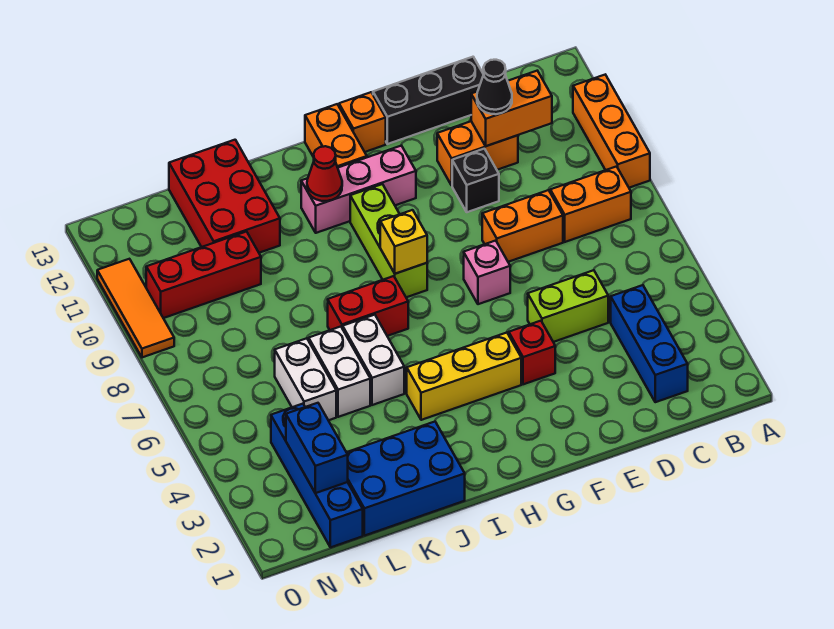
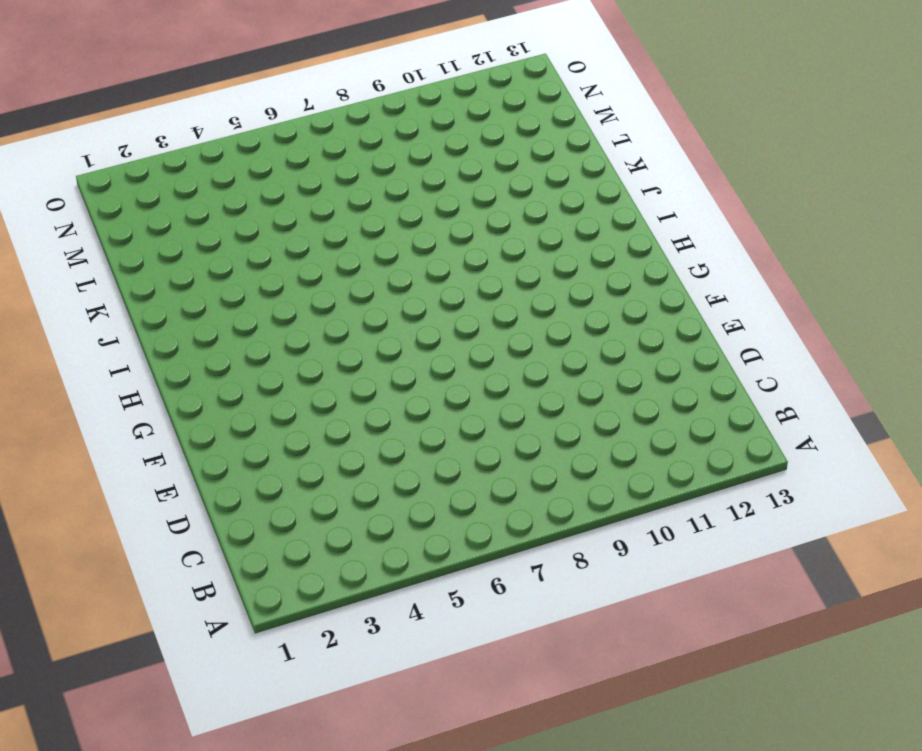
none -> orange brick A9:A11 level 1
none -> orange brick B8:C8 level 1
none -> blue brick C2:C4 level 1

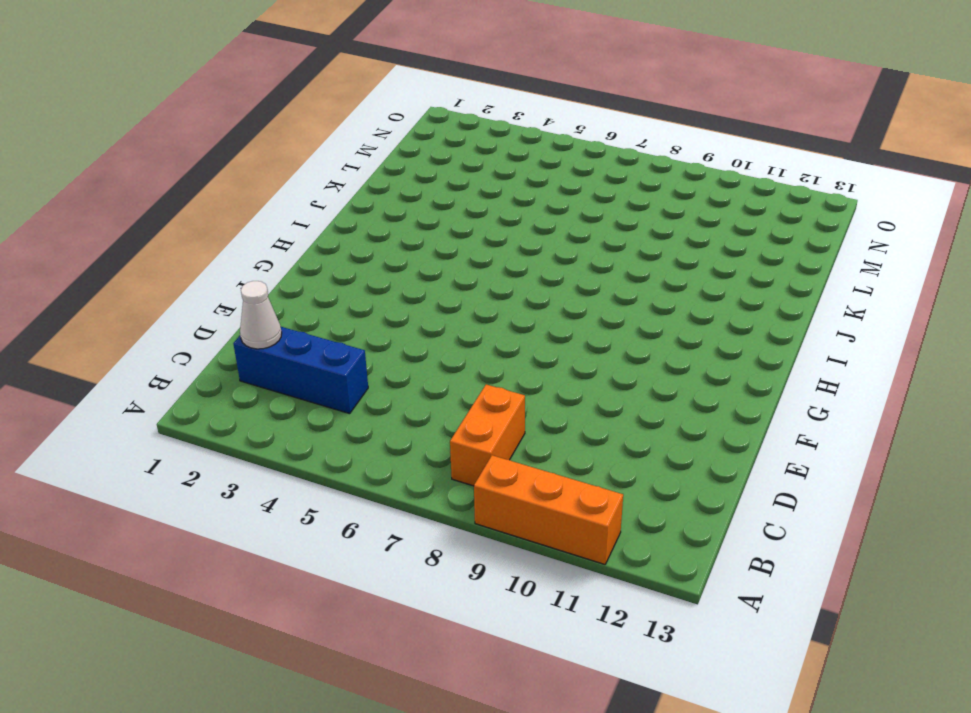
white cone C2 level 2 -> none
none -> lime brick D5:E5 level 1
none -> orange brick D8:E8 level 1
none -> orange brick D11:E11 level 1

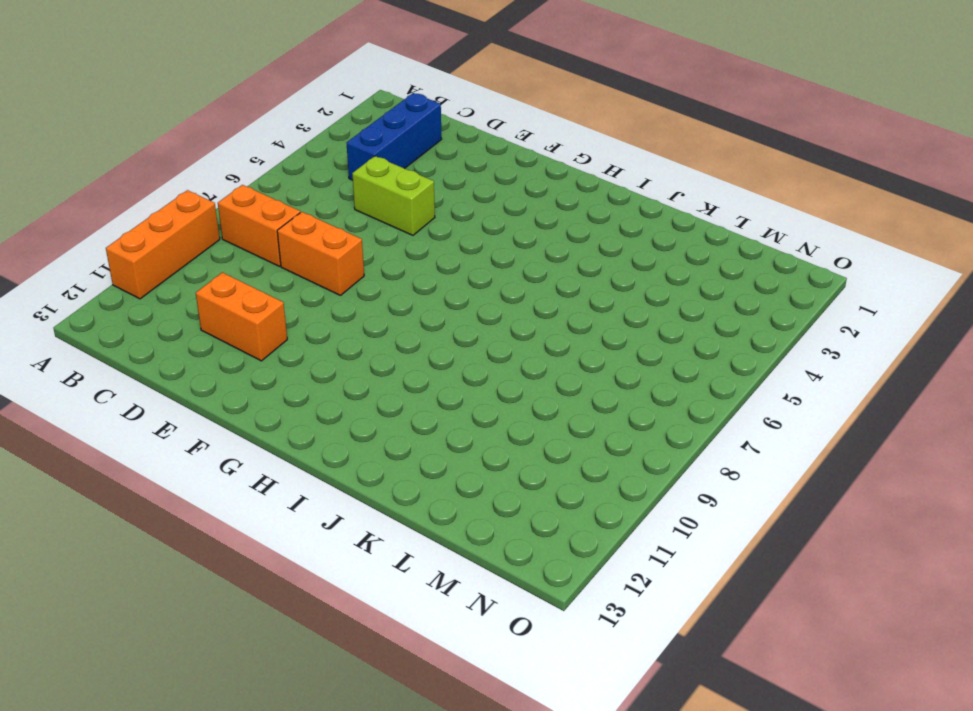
none -> black brick D13:F13 level 1
none -> black brick E10 level 1
none -> red brick F4 level 1

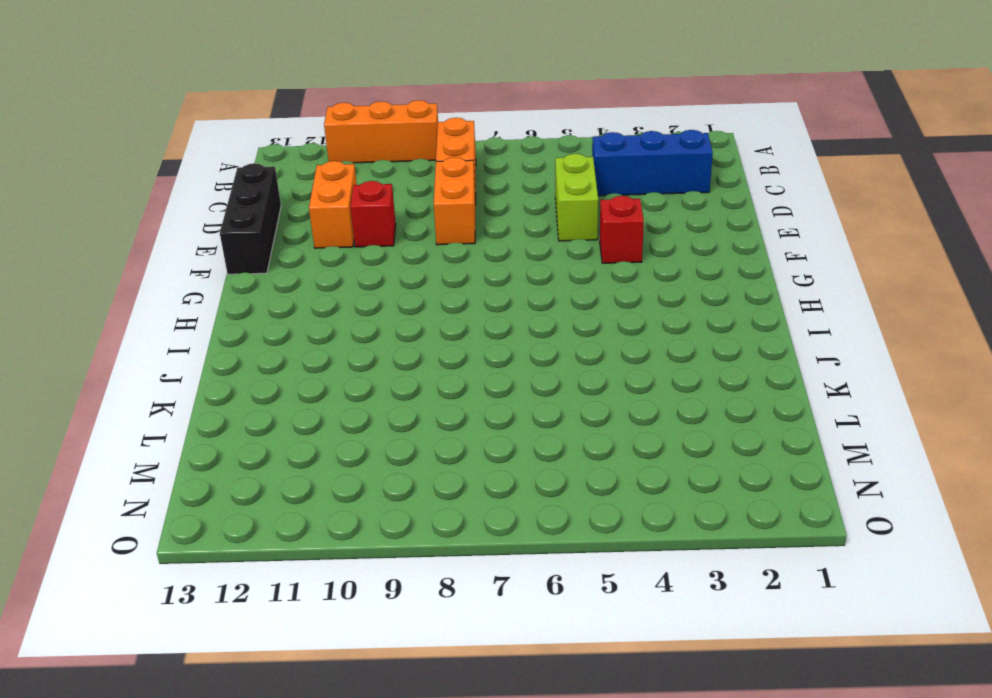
red brick E10 level 1 -> black brick E10 level 1
none -> pink brick F7 level 1
none -> yellow brick G4:I4 level 1
none -> pink brick G11:I11 level 1

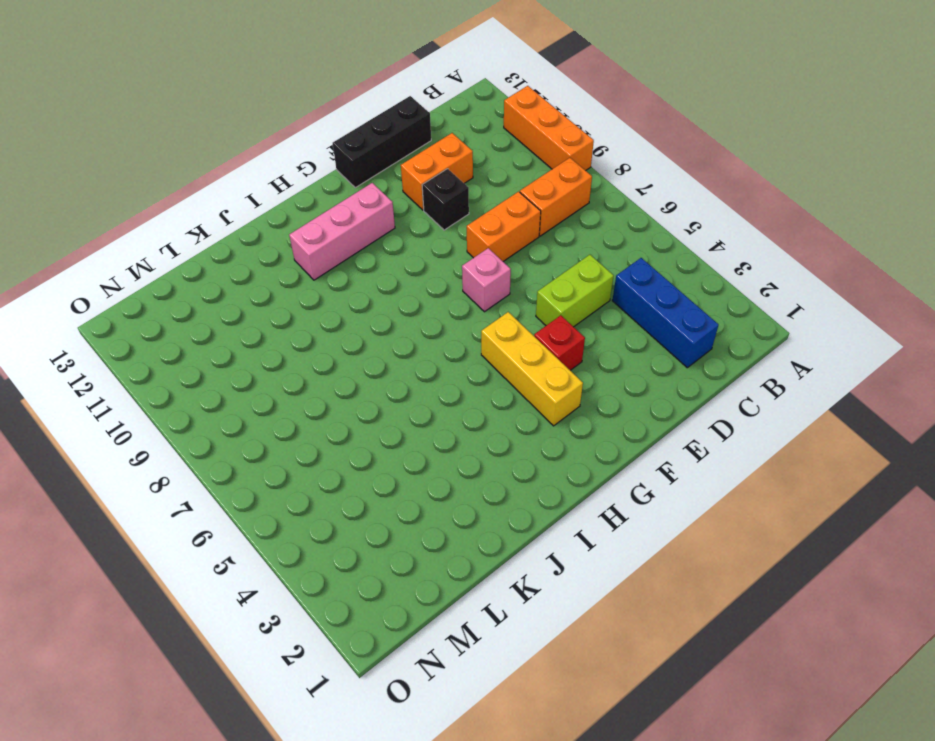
yellow brick G3:G5 level 1 -> yellow brick G4:I4 level 1
none -> orange brick G13 level 1
none -> lime brick H8:H10 level 1
none -> orange brick H12:H13 level 1

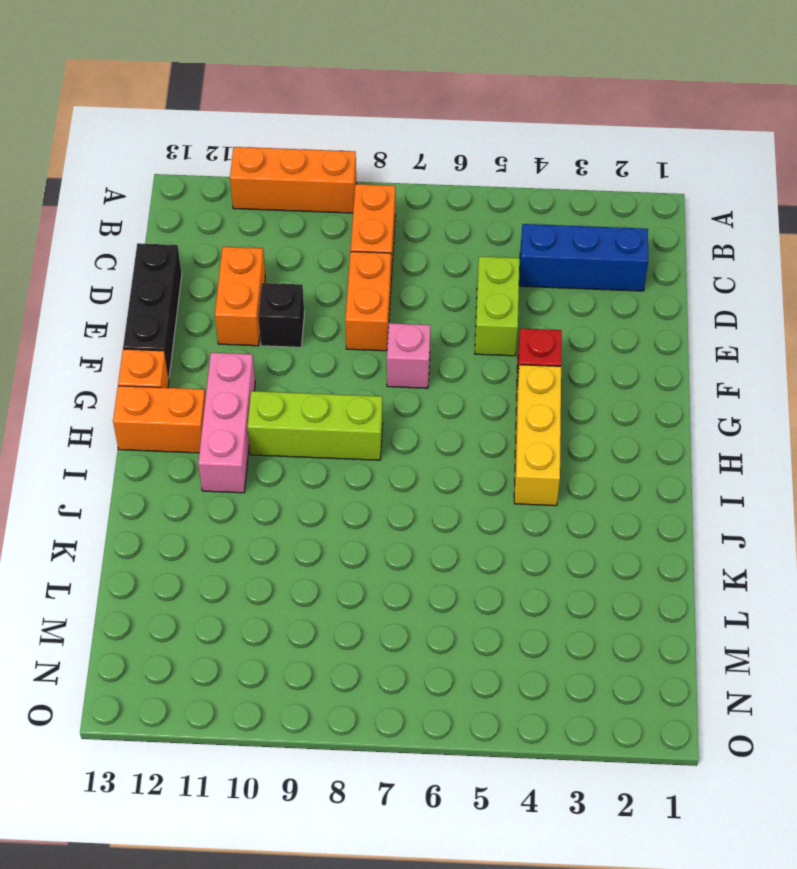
none -> red brick I7:J7 level 1
none -> blue brick J1:L2 level 1
none -> white brick J5:J6 level 1

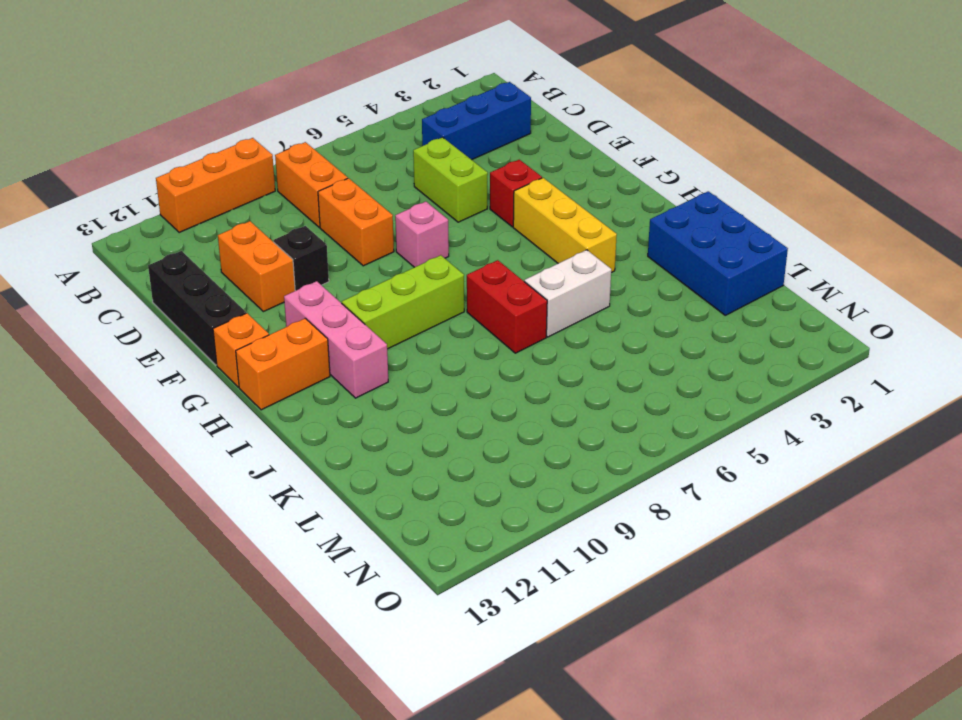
none -> white brick K5:K6 level 1
none -> red brick K11:L13 level 1
none -> white brick L5:L6 level 1

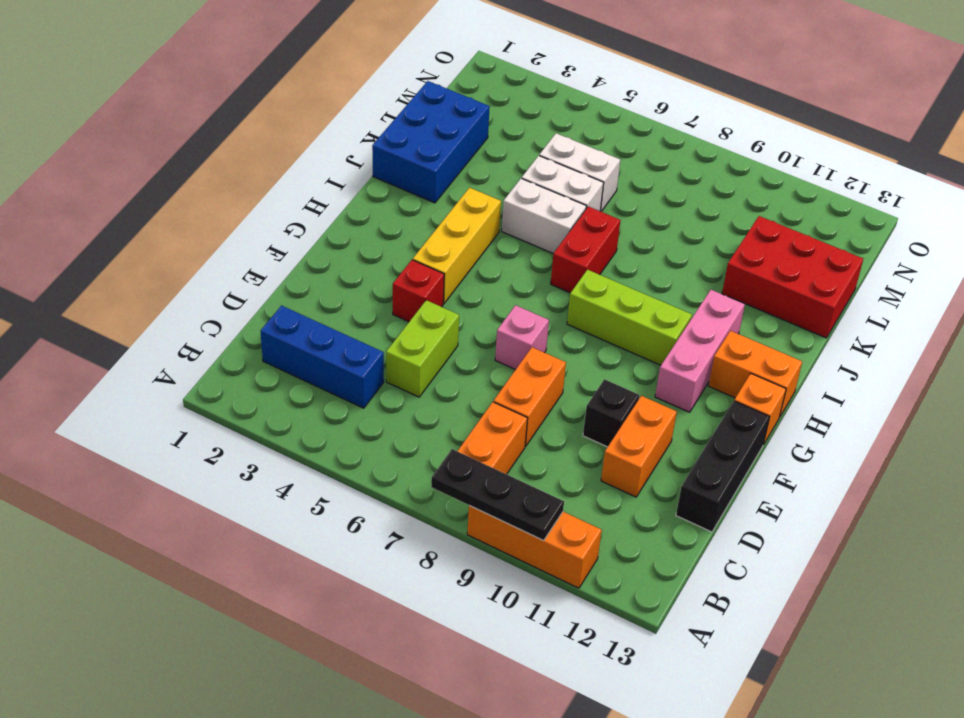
black plate A8:A10 level 2 -> none
none -> red brick L10:N10 level 1
none -> blue brick M1:M4 level 1
none -> orange tile O9:O11 level 1

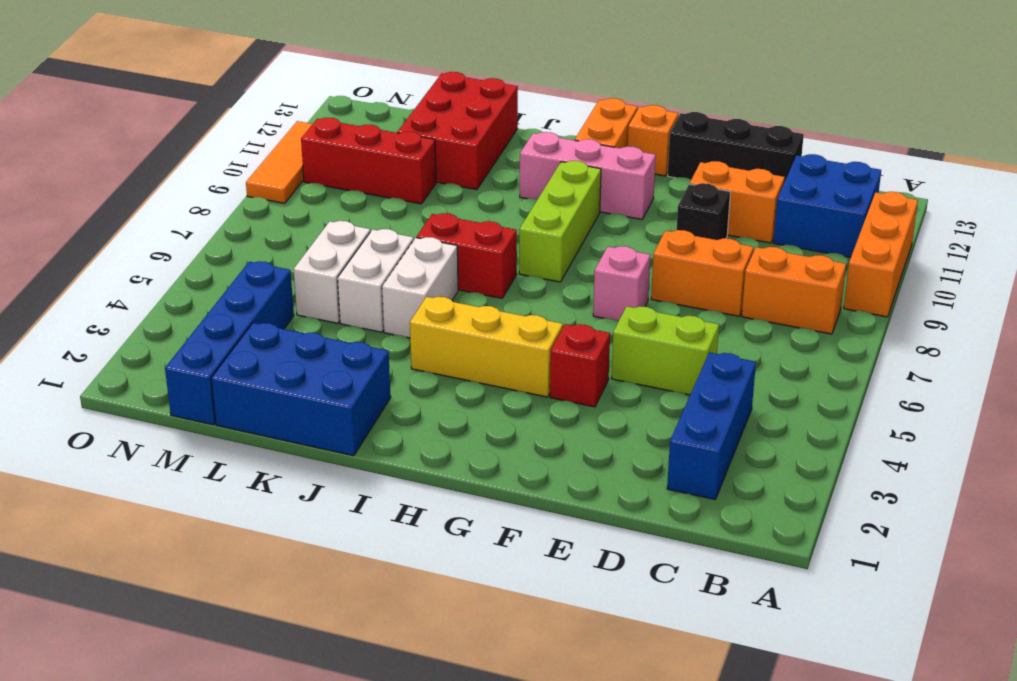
blue brick B11:C12 level 1 -> none
none -> orange brick C11:D11 level 2
none -> yellow brick H8 level 2
none -> red cone I11 level 2

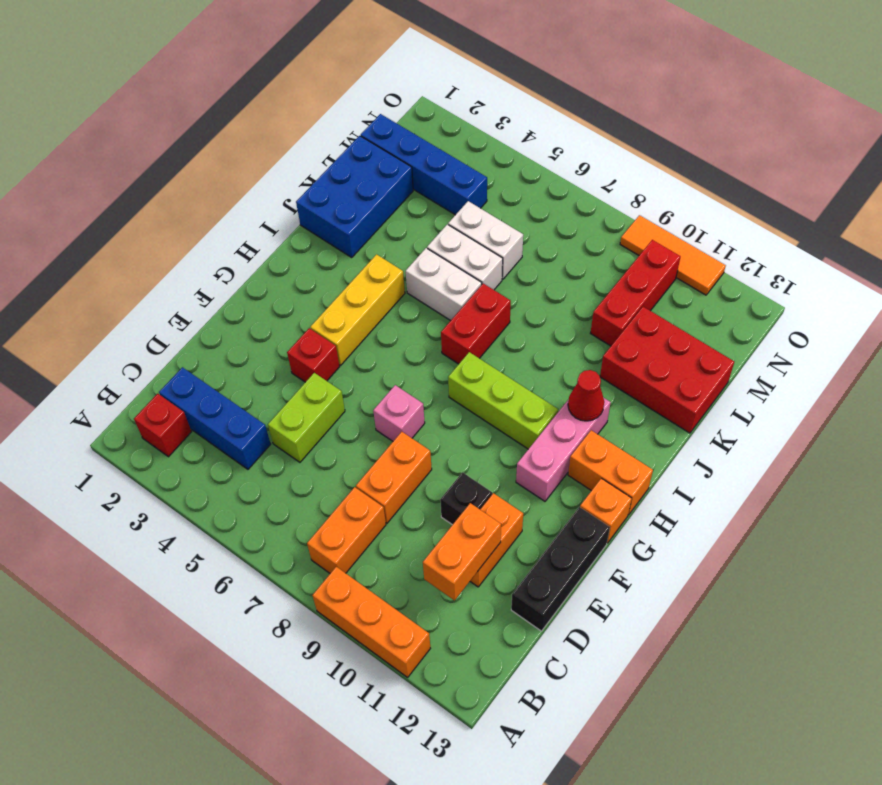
red brick B2 level 1 -> none
none -> yellow brick H8 level 2
none -> blue brick M2:M3 level 2
none -> black cone D11 level 3

